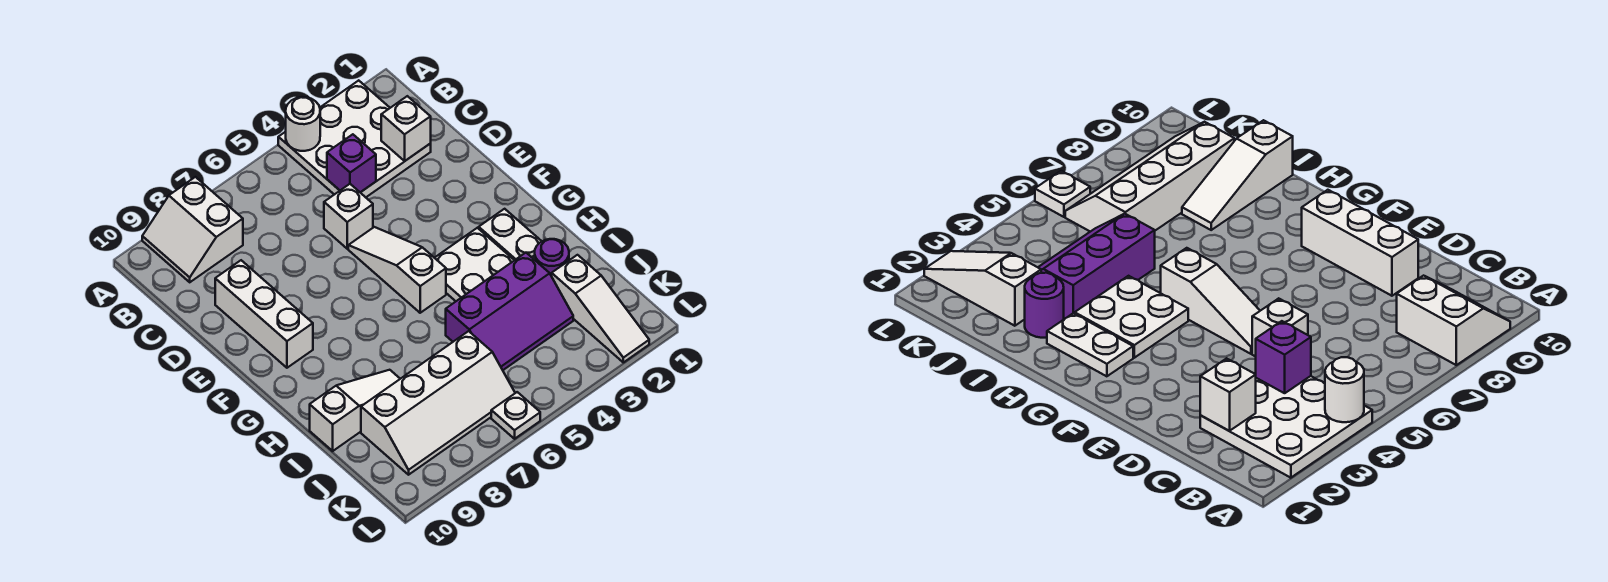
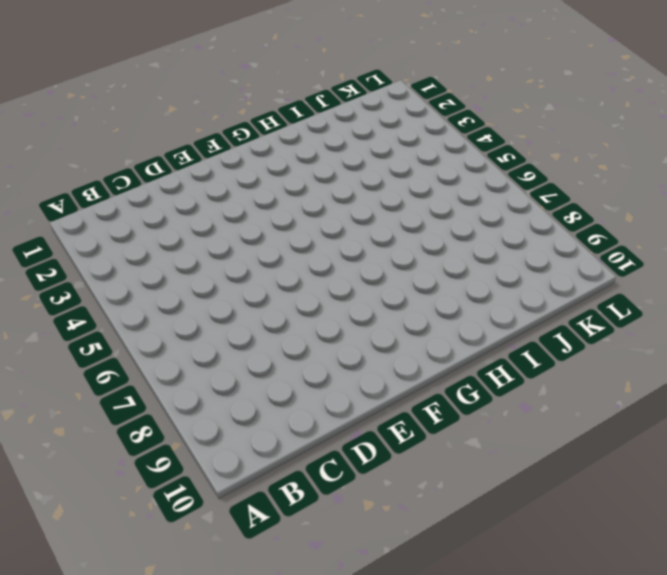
none -> white plate A2:C4 level 1
none -> white slope A8:B9 level 1 top 8
none -> white brick D5 level 1

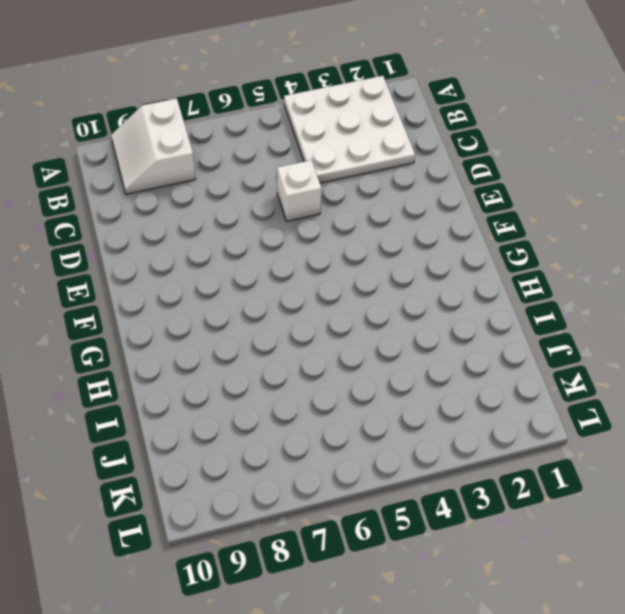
none -> white brick D9:F9 level 1
none -> white slope E5:G5 level 1 top G
none -> white plate G2:H2 level 1

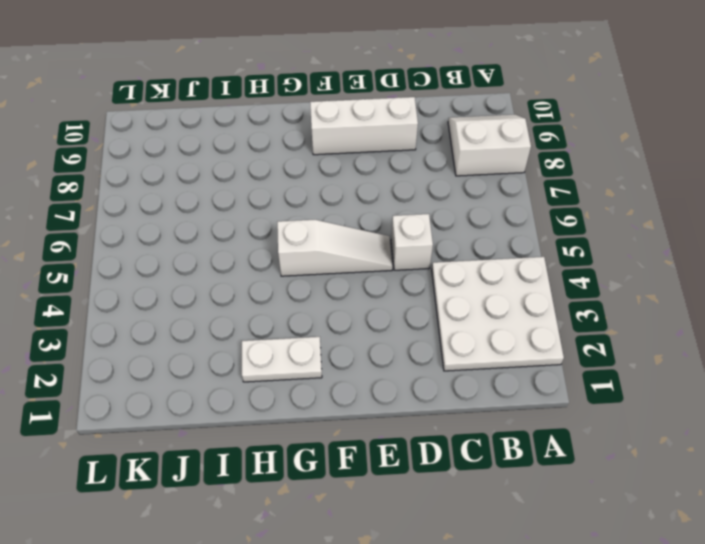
none -> white plate G3:H4 level 1
none -> purple round brick I2 level 1
none -> purple slope I3:J5 level 1 top I

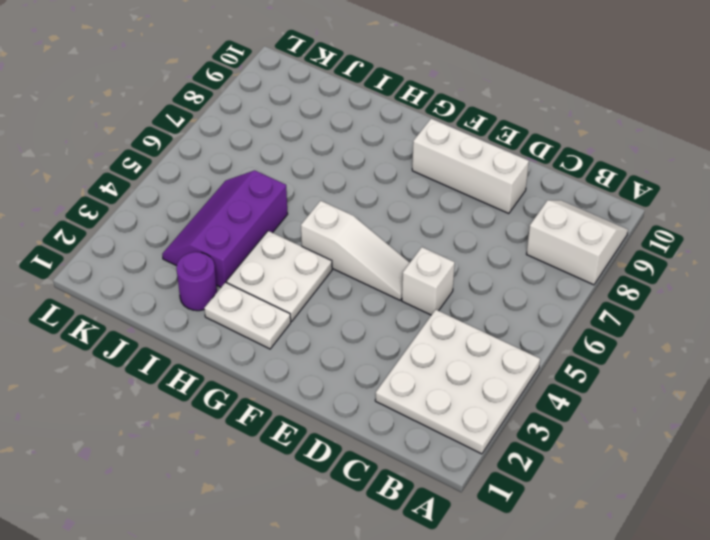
none -> white slope I8:I10 level 1 top 10
none -> white slope J2:L2 level 1 top J
none -> white slope J6:K9 level 1 top J

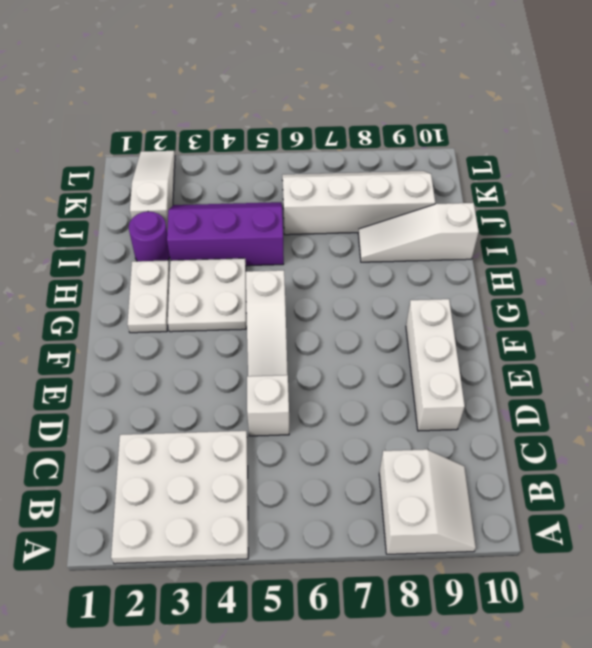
none -> white plate L6 level 1
none -> white round brick A4 level 2
none -> white brick C2 level 2

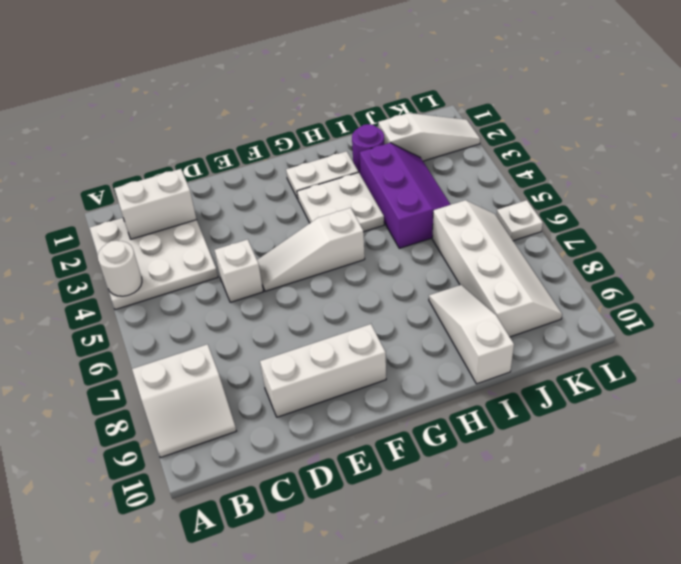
white brick B2:C2 level 2 -> white brick C2 level 2
none -> purple brick C4 level 2

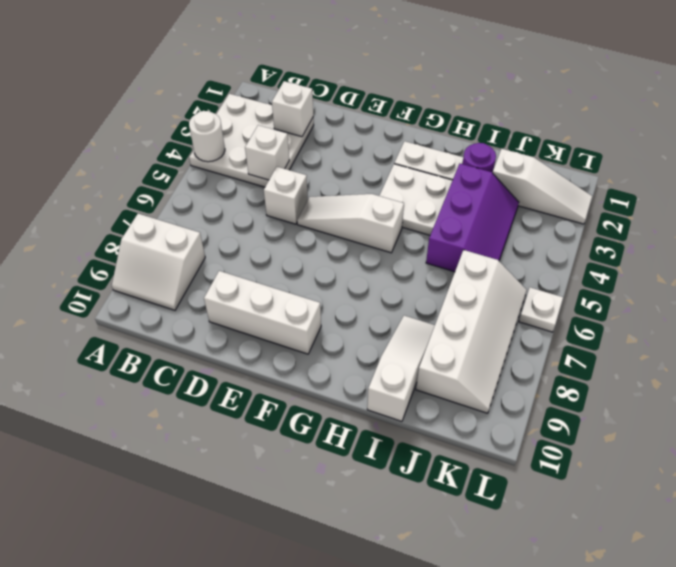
white brick C4 level 2 -> purple brick C4 level 2

